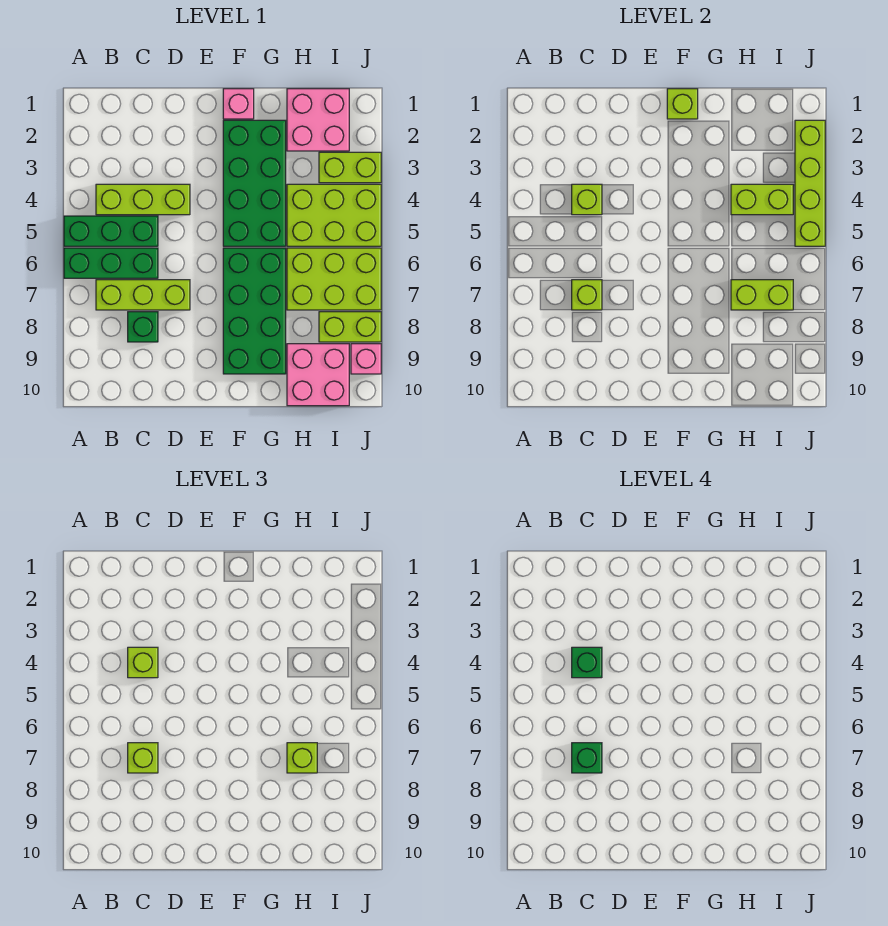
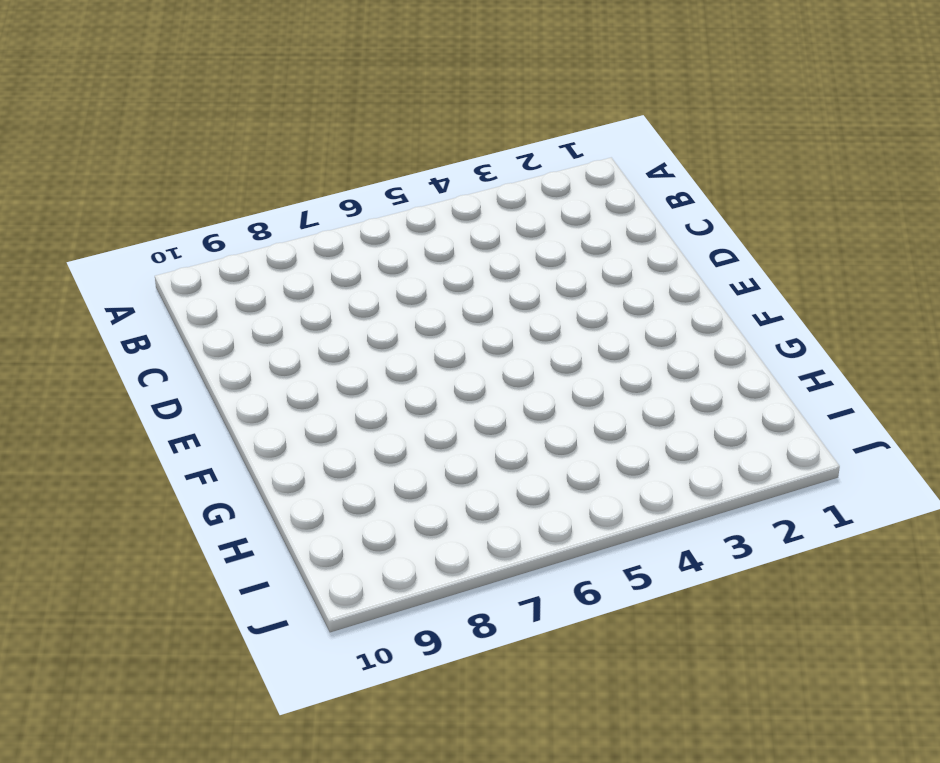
none -> green brick A5:C5 level 1
none -> green brick A6:C6 level 1
none -> lime brick B4:D4 level 1

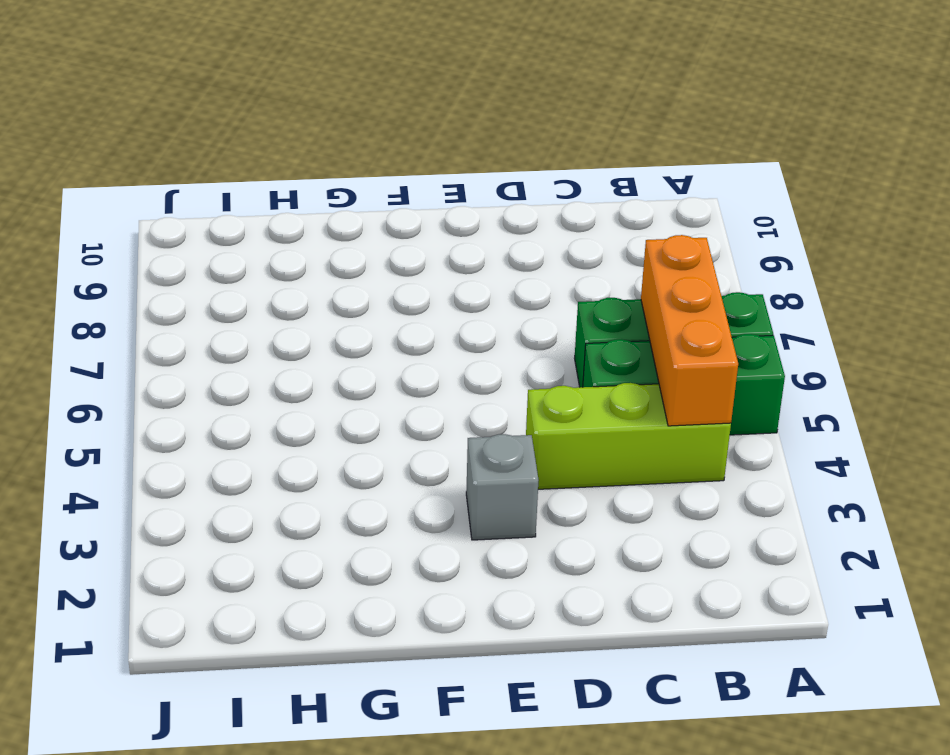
orange brick B4:B6 level 2 -> none
grey brick E3 level 1 -> none
none -> lime brick B7:D7 level 1
none -> green brick C8 level 1
none -> pink brick F1 level 1

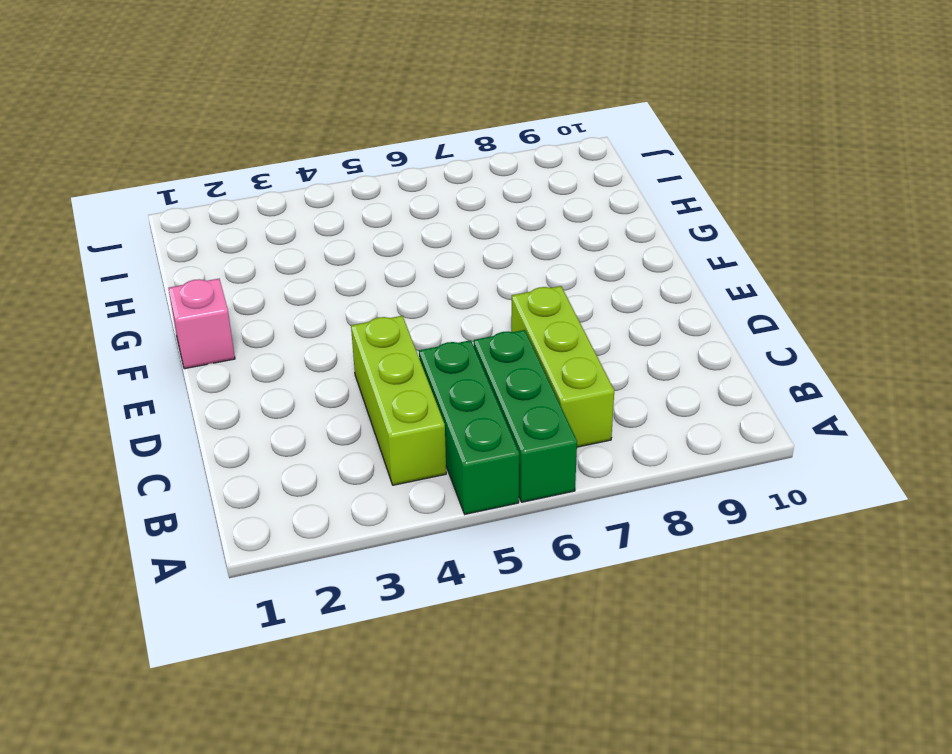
none -> green brick C8 level 1
none -> green brick F2:G5 level 1
none -> green brick F6:G9 level 1

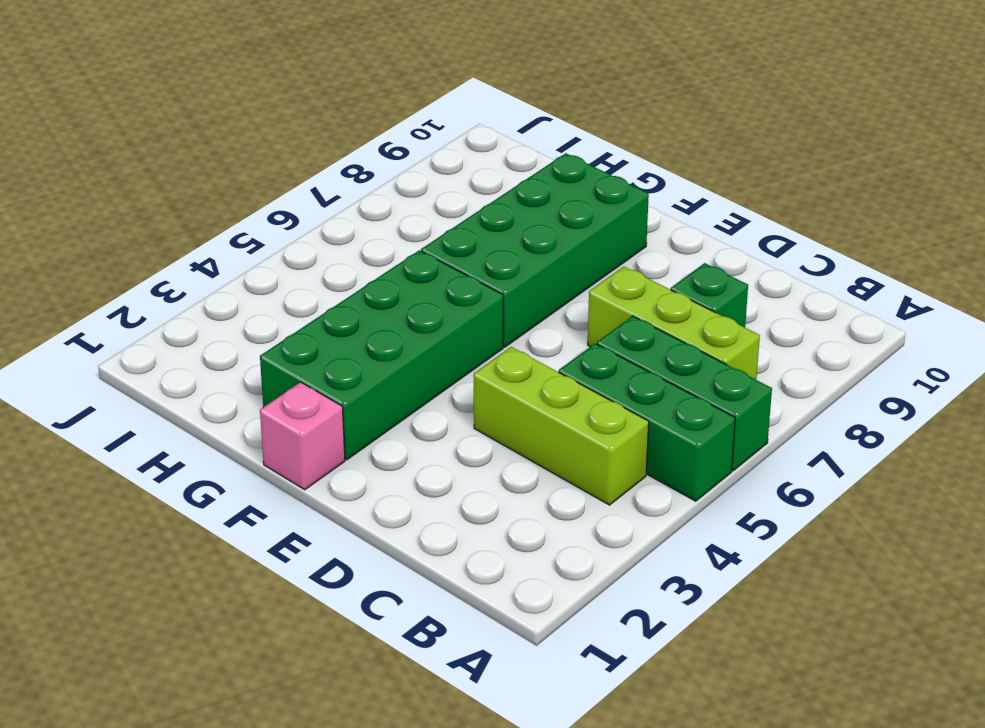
none -> pink brick H1:I2 level 1
none -> lime brick H4:J5 level 1
none -> lime brick H6:J7 level 1

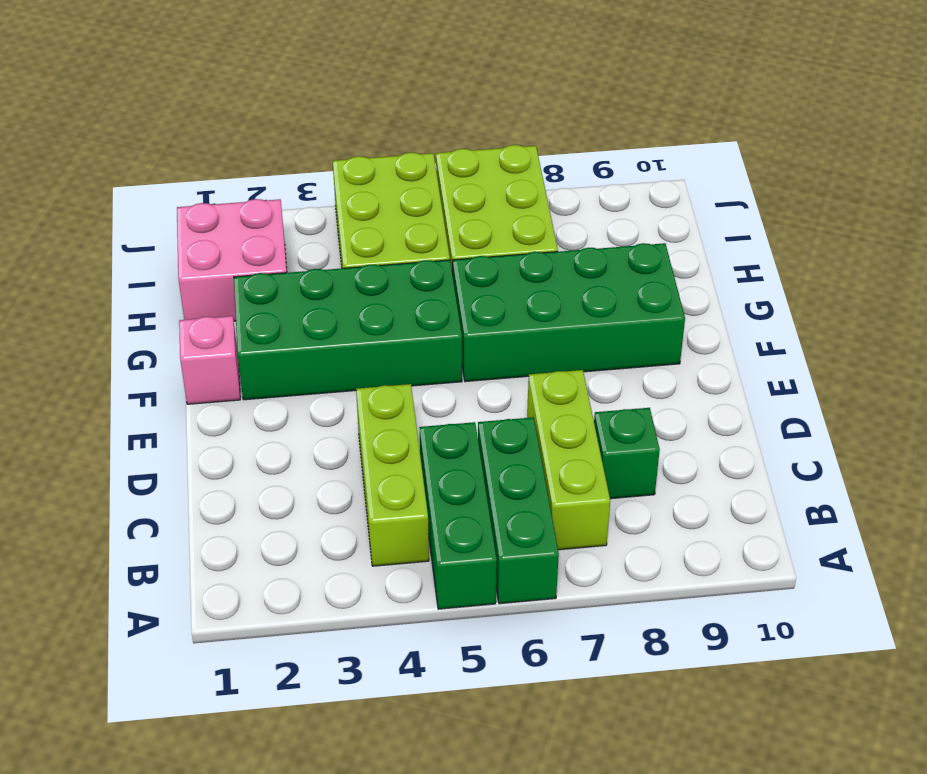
none -> pink brick H9:I10 level 1
none -> lime brick I3:J3 level 1
none -> lime brick I8:J8 level 1

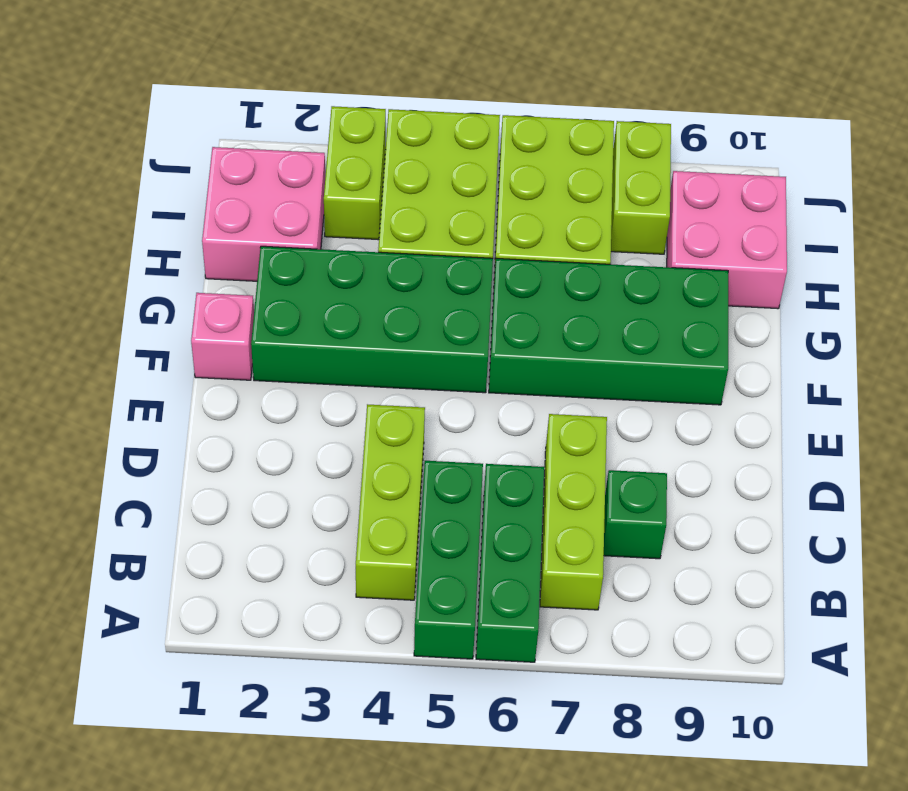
none -> pink brick J9 level 1
none -> lime brick C4 level 2
none -> lime brick C7 level 2

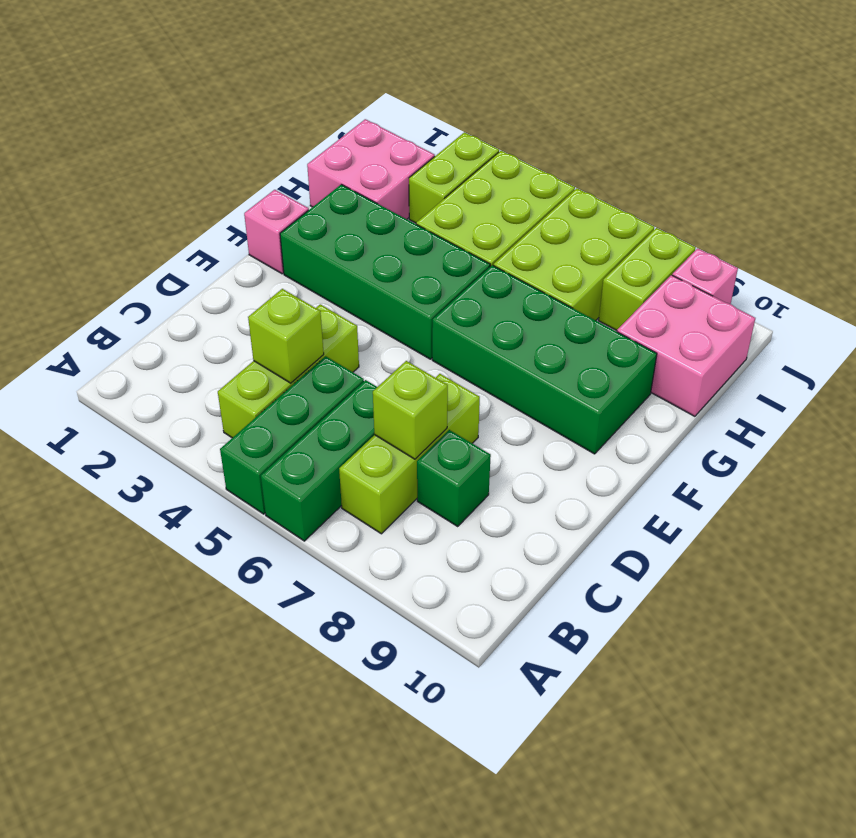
none -> lime brick F1 level 2
none -> lime brick H4:I4 level 2
none -> lime brick H7:I7 level 2

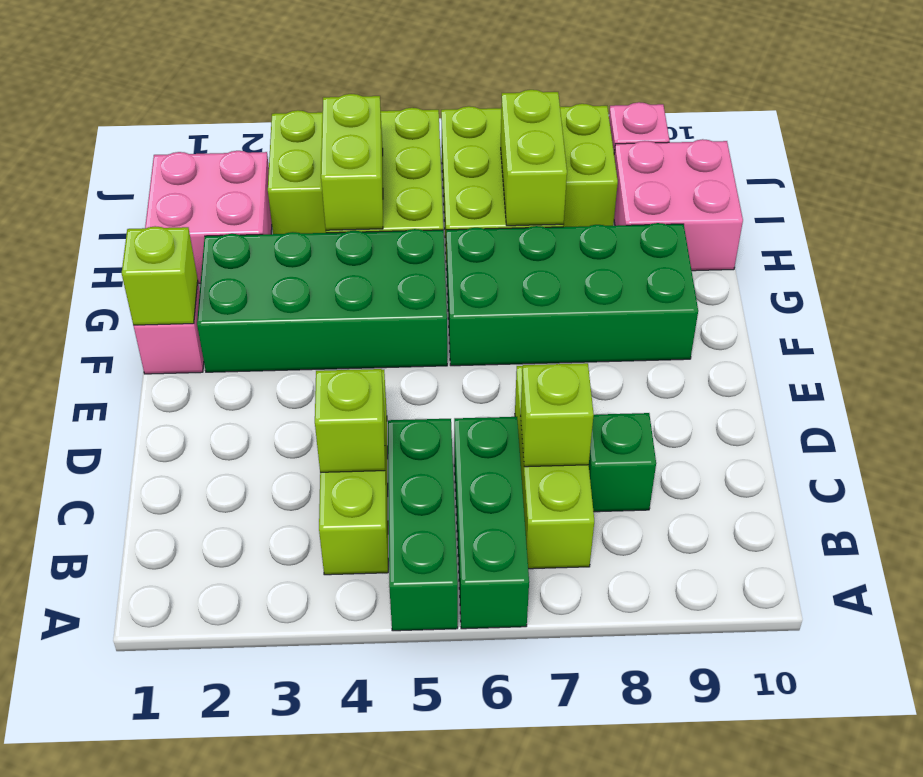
none -> lime brick J2:J5 level 2
none -> lime brick C4 level 3
none -> lime brick C7 level 3

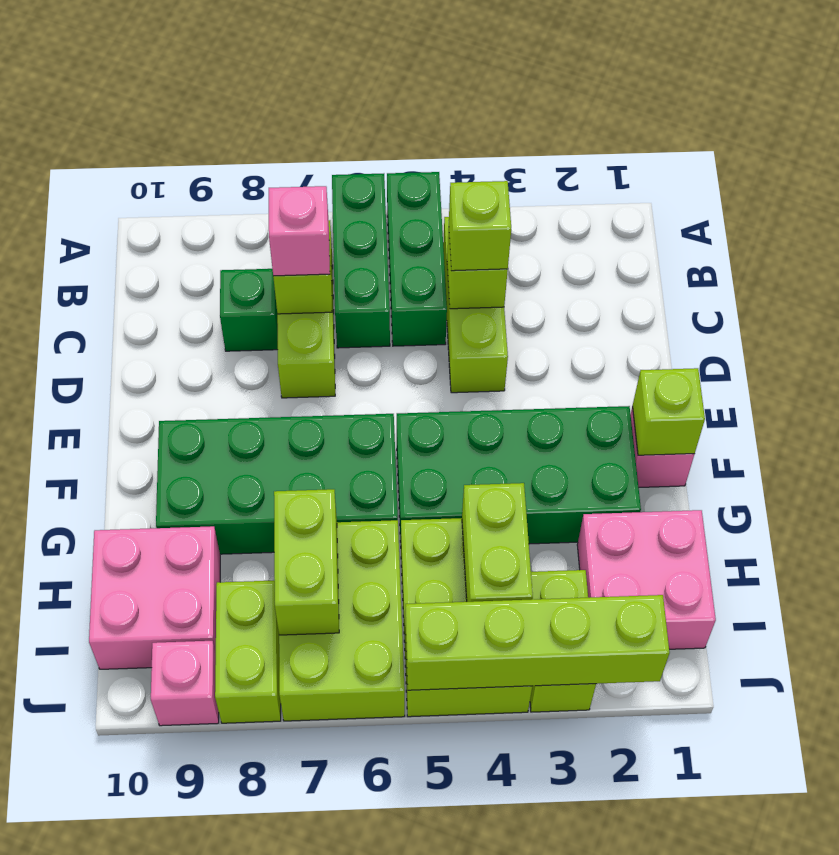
pink brick C7 level 3 -> lime brick C7 level 3
none -> lime brick H7 level 3
none -> green brick C4 level 4
none -> green brick C7 level 4

